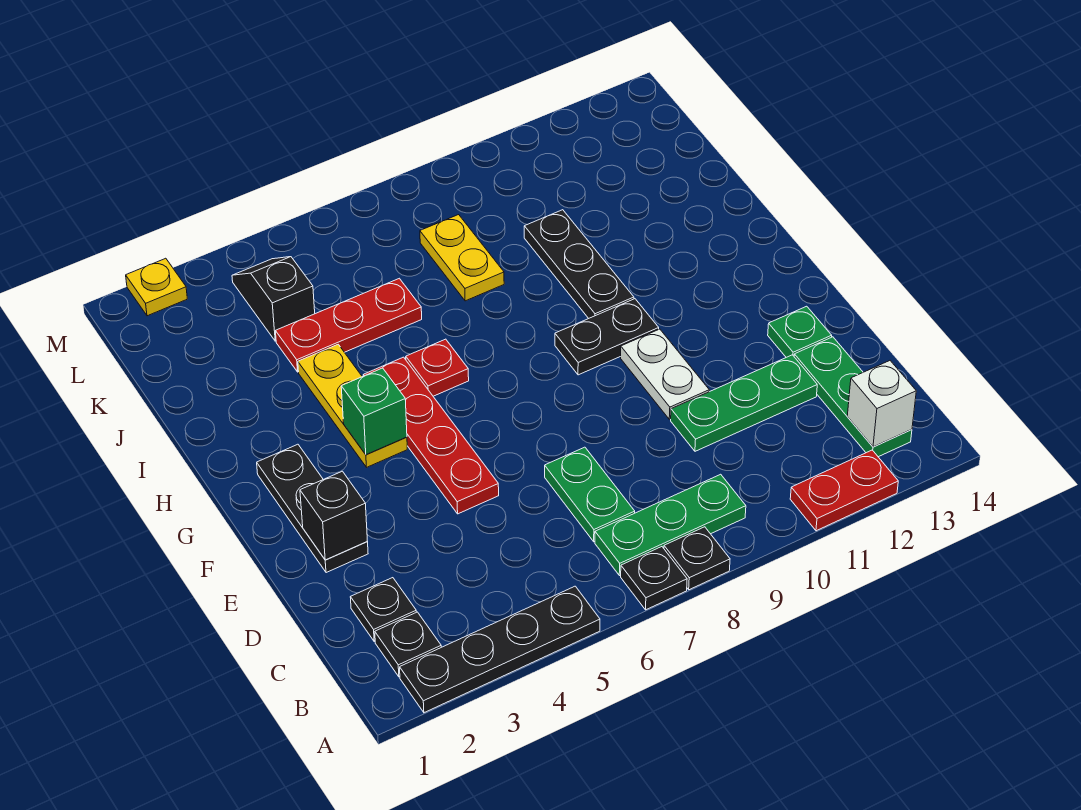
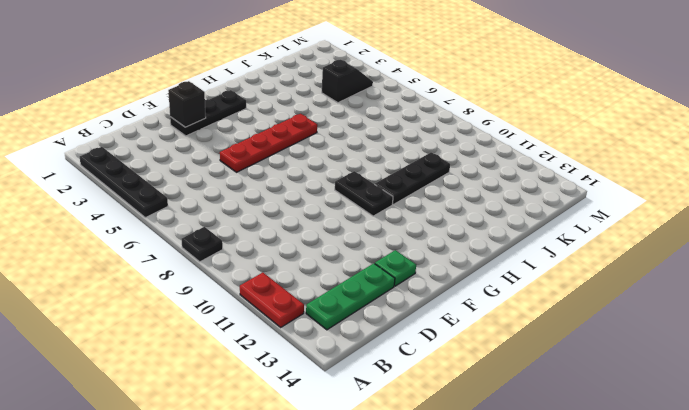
none -> black plate A7 level 1
none -> black plate B2 level 1
none -> green plate B7:B9 level 1

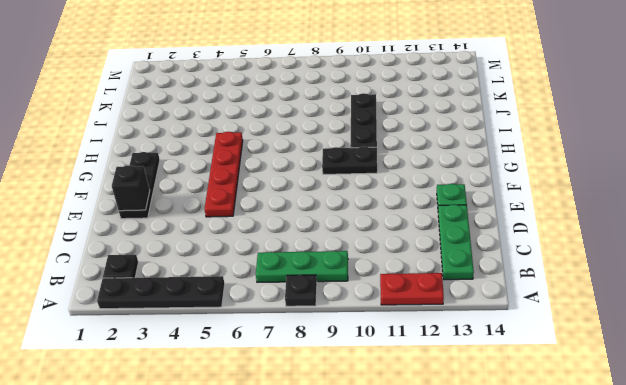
none -> black plate A7 level 1
none -> black plate C2 level 1
none -> green plate C7:D7 level 1

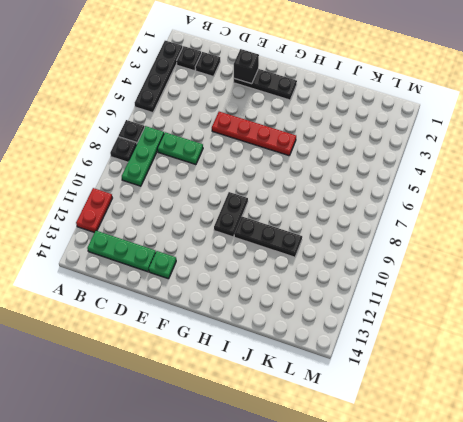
none -> green plate D10:D12 level 1
none -> white plate E10:F10 level 1
none -> yellow plate G4:I4 level 1

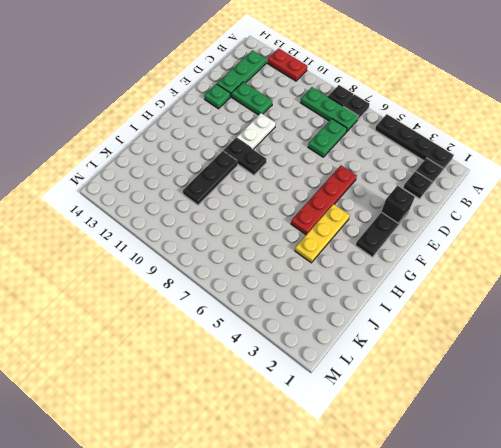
green plate D11:D12 level 1 -> green plate D10:D12 level 1
none -> red plate H6 level 1
none -> red plate J4:J6 level 1
none -> yellow plate J8:K8 level 1

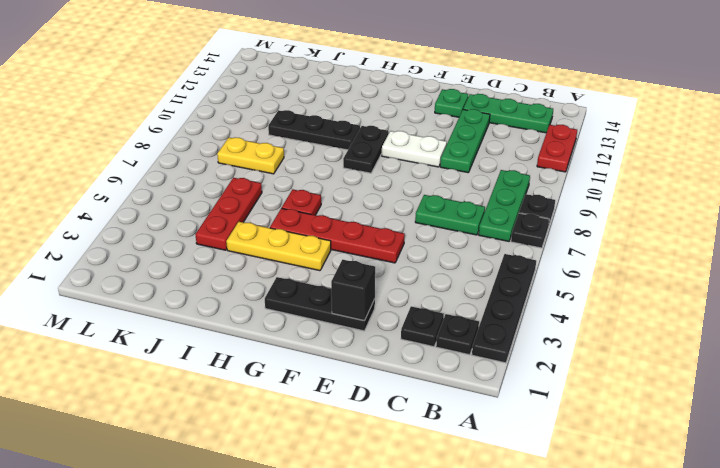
none -> black slope K4:L4 level 1 top K
none -> yellow plate M2 level 1
none -> white brick B13 level 2

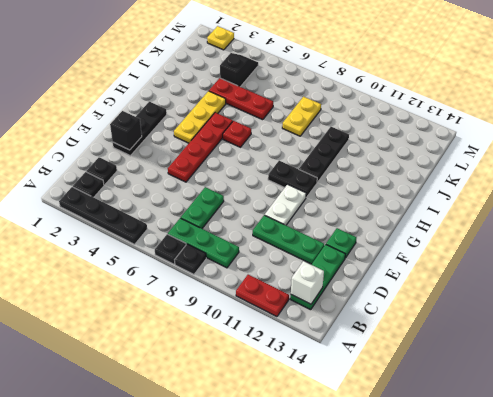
none -> green brick G4 level 2

